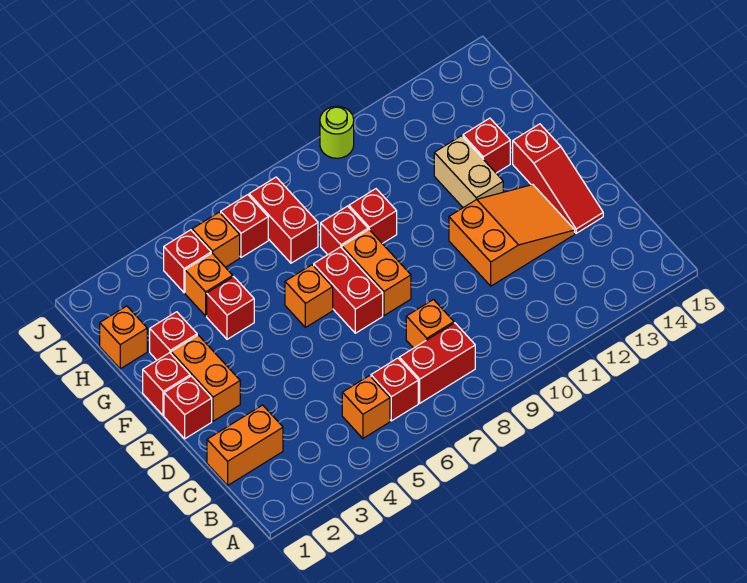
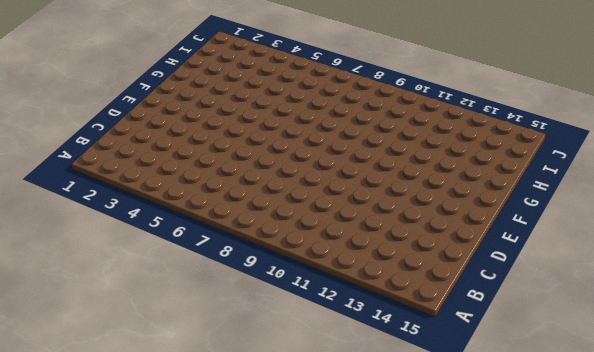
none -> orange brick B5 level 1
none -> red brick B6 level 1
none -> red brick B7:B8 level 1

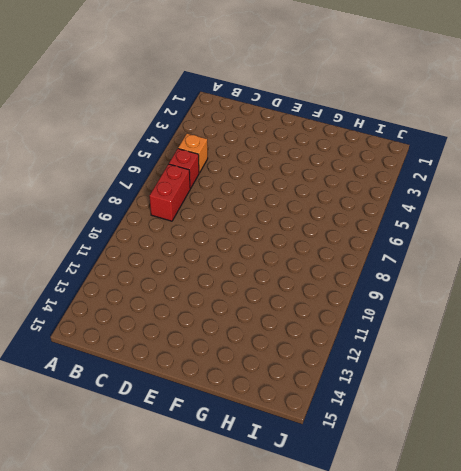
none -> orange brick C1:C2 level 1
none -> orange brick C8 level 1
none -> orange slope D11:E13 level 1 top 11

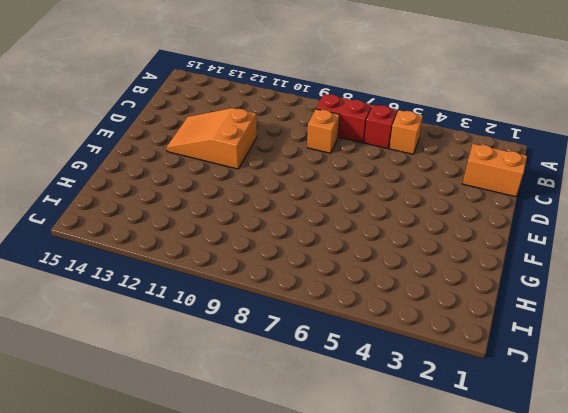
none -> red slope D14:F14 level 1 top F
none -> red brick E1 level 1
none -> orange brick E2:F2 level 1

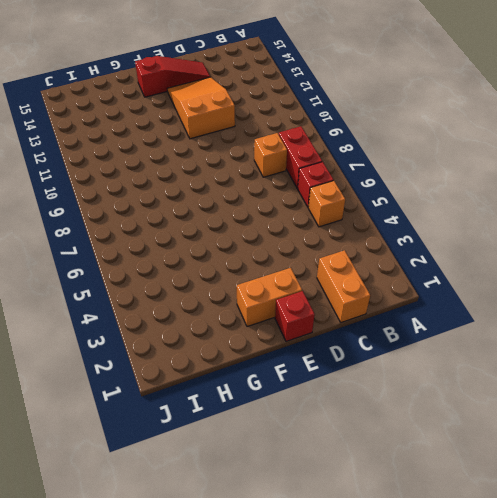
none -> red brick E7:F7 level 1
none -> orange brick E8:F8 level 1
none -> red brick F1 level 1

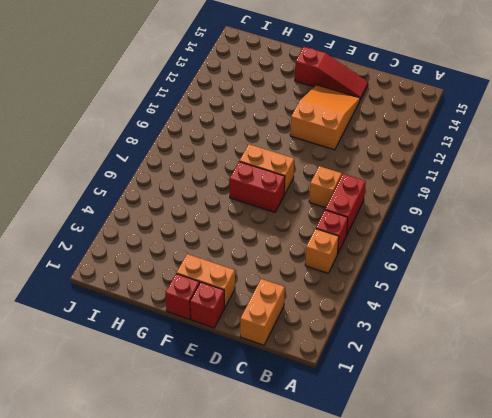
none -> orange brick F6 level 1
none -> tan brick F12:G12 level 1
none -> red brick G2 level 1

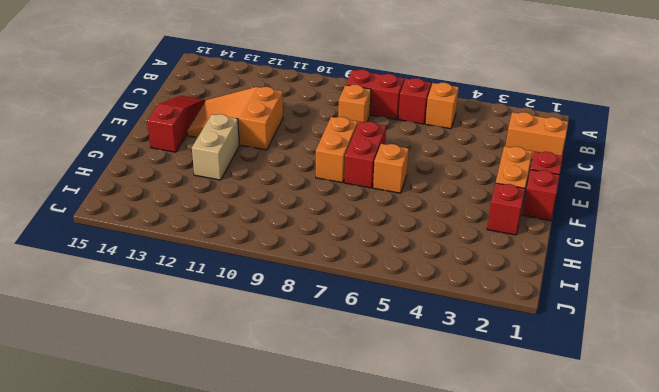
none -> red brick G4 level 1
none -> red brick G8 level 1
none -> red brick G9 level 1

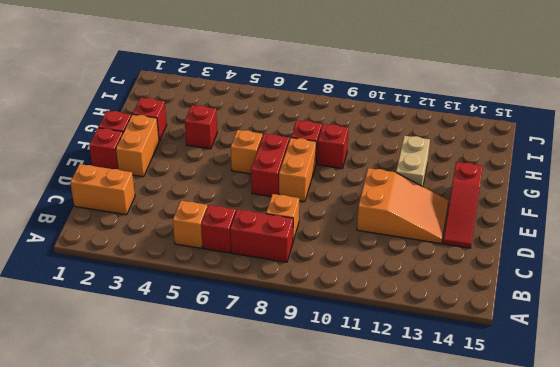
none -> red brick G13 level 1
none -> orange brick H1 level 1
none -> orange brick H4 level 1

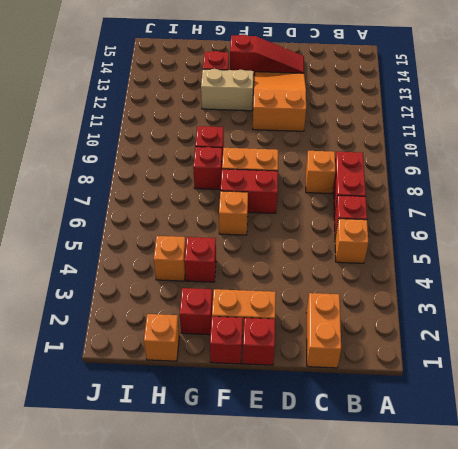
none -> red brick H7:I7 level 1
none -> red brick I4 level 1
none -> orange brick I5 level 1

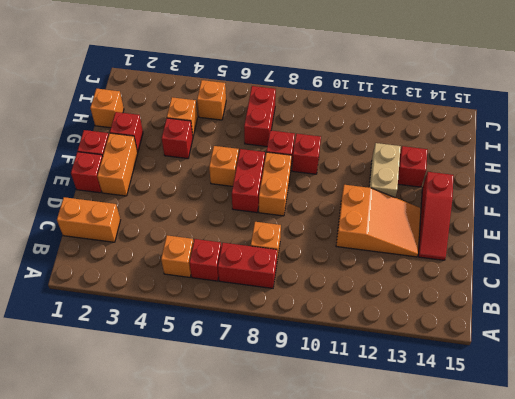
none -> red brick I4 level 1
none -> red brick I6 level 1
none -> lime round brick J10 level 1

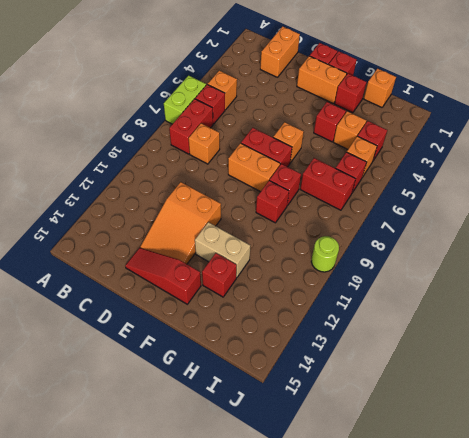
lime brick A6:A7 level 1 -> none

